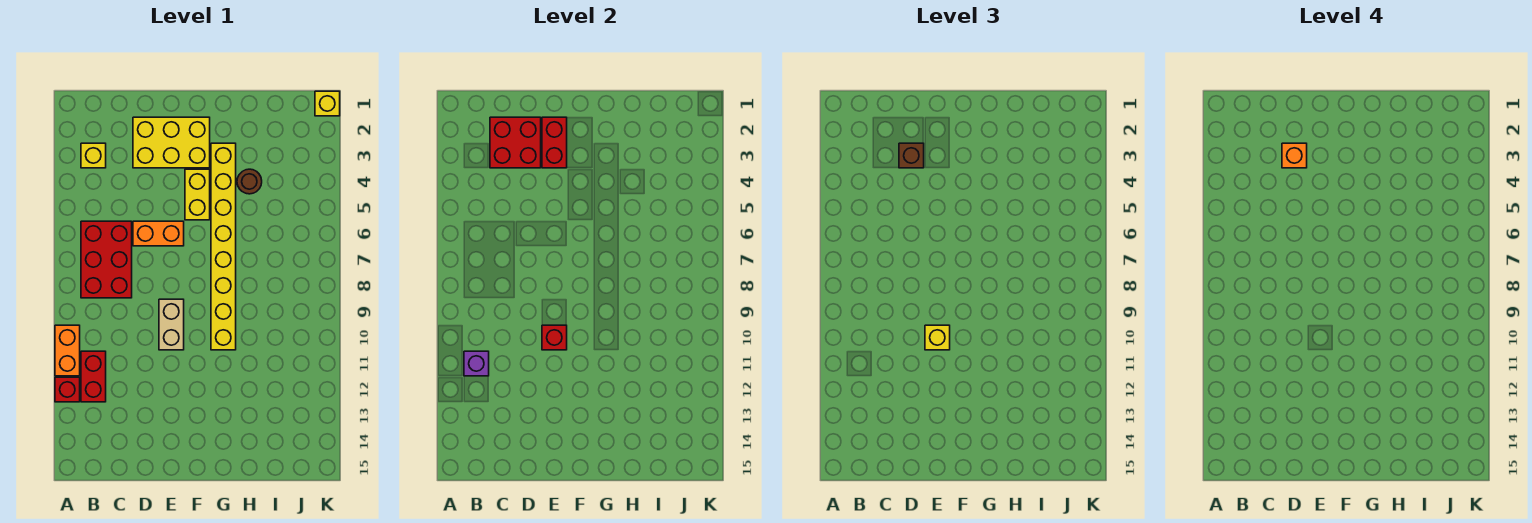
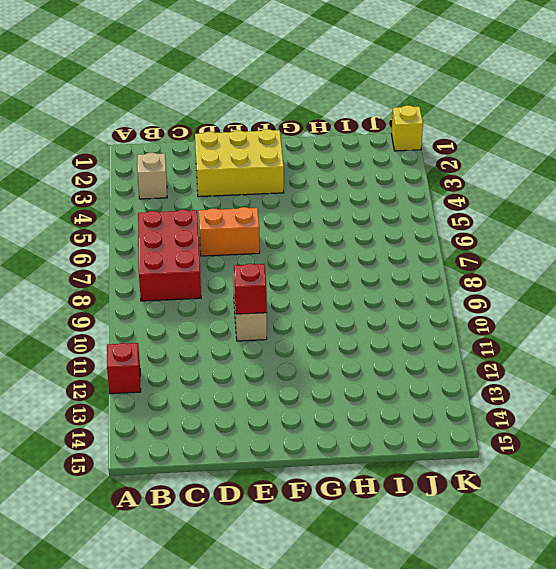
tan brick B3 level 1 -> yellow brick B3 level 1
none -> orange brick A10:A11 level 1
none -> red brick B11:B12 level 1
none -> yellow brick F4:F5 level 1

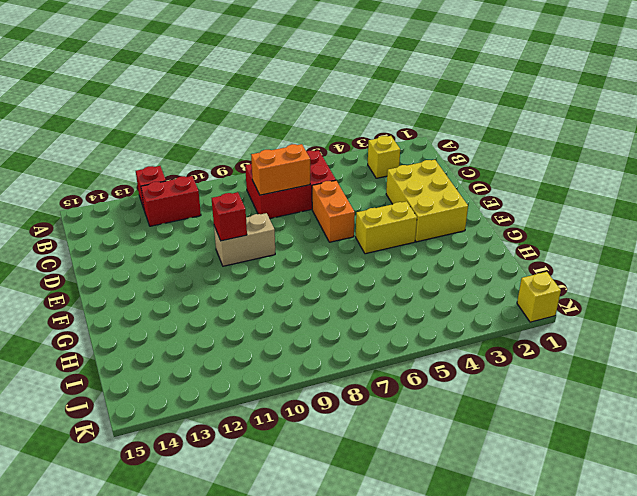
orange brick C7:C8 level 2 -> orange brick A10:A11 level 1
none -> yellow brick G3:G10 level 1
none -> brown round brick H4 level 1
none -> purple brick B11 level 2

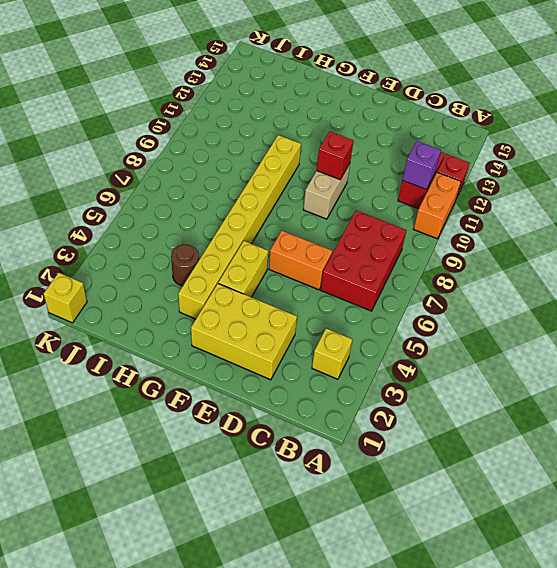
none -> red brick C2:D3 level 2
none -> red brick E2:E3 level 2
none -> brown brick D3 level 3

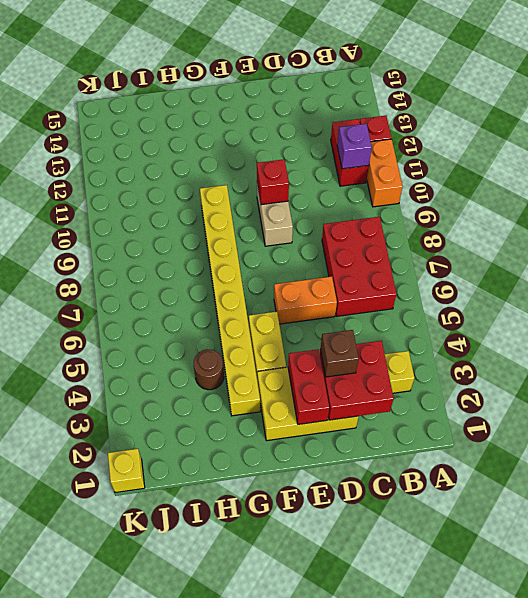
none -> yellow brick E10 level 3
none -> orange brick D3 level 4

